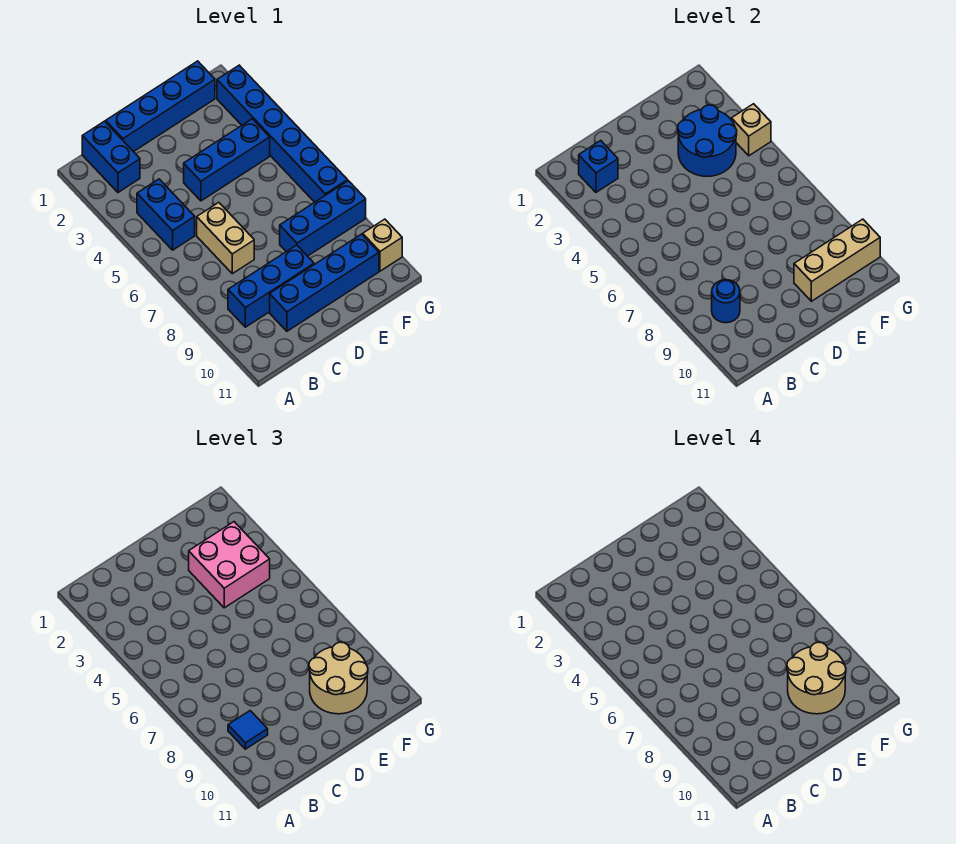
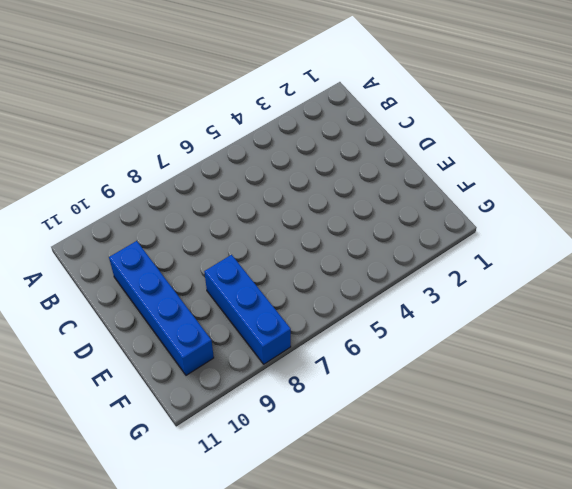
none -> blue brick B1:B2 level 1
none -> blue brick B4:B5 level 1
none -> blue brick B9:D9 level 1

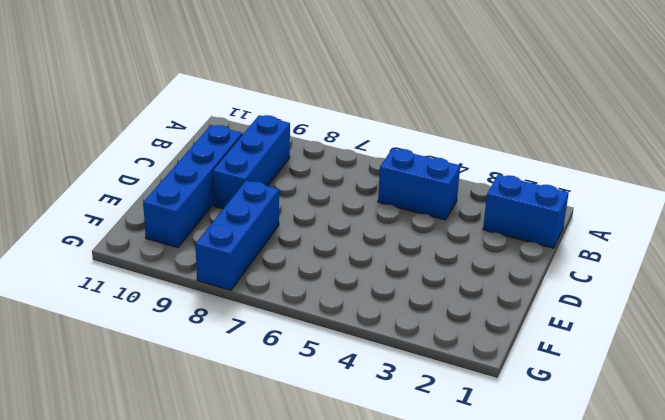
none -> blue brick C1:F1 level 1
none -> tan brick C6:C7 level 1
none -> blue brick D4:F4 level 1

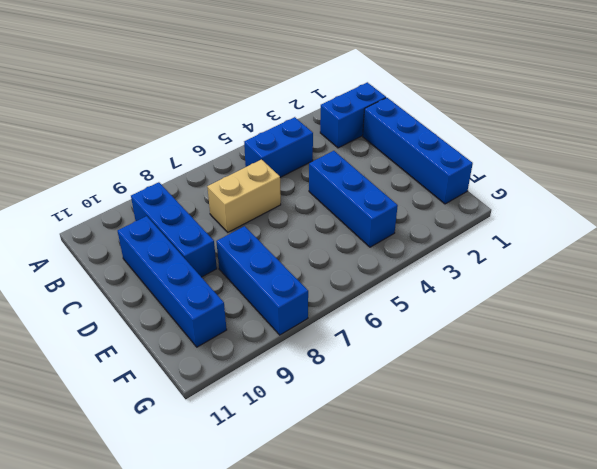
none -> blue brick G2:G7 level 1
none -> tan brick G10 level 1
none -> blue brick B2 level 2

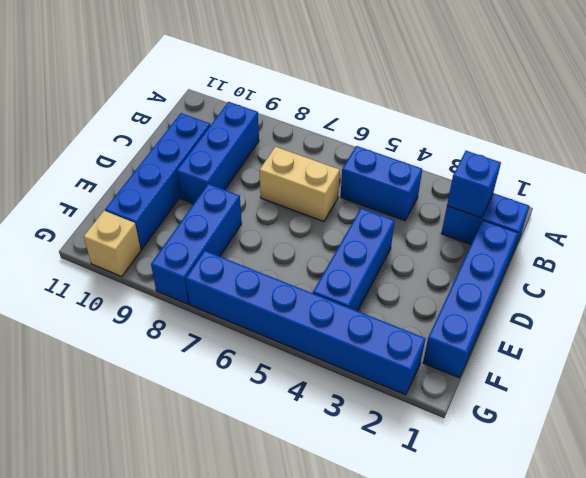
none -> blue round brick B9 level 2
none -> blue round brick E3:F4 level 2
none -> tan brick E10:G10 level 2

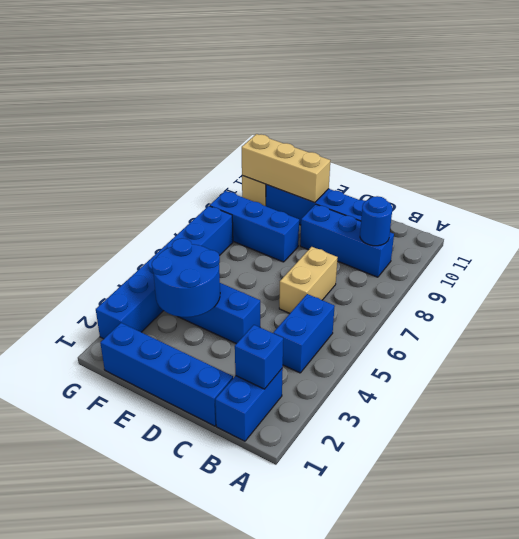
none -> tan brick G4 level 2
none -> blue tile B9 level 3
none -> pink brick E3:F4 level 3

